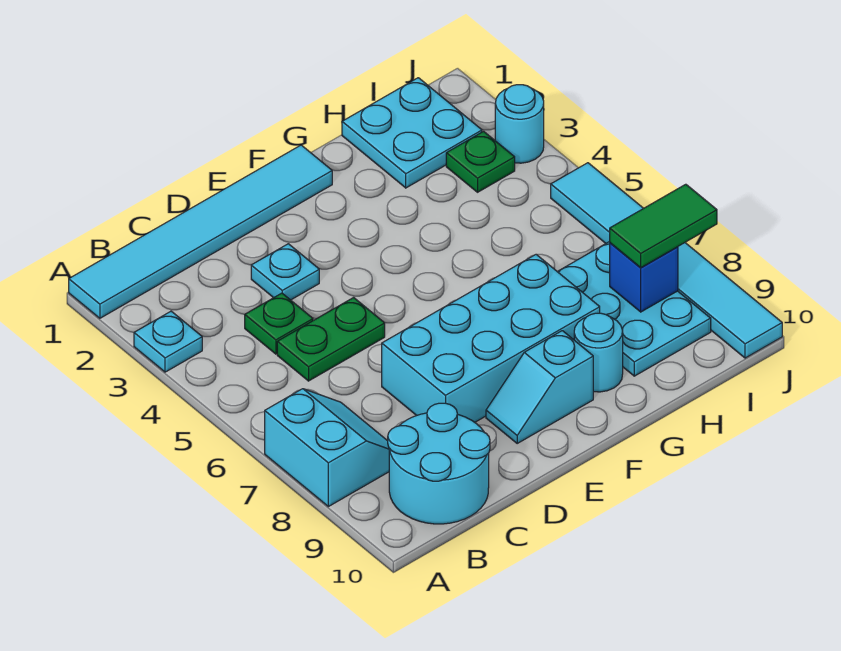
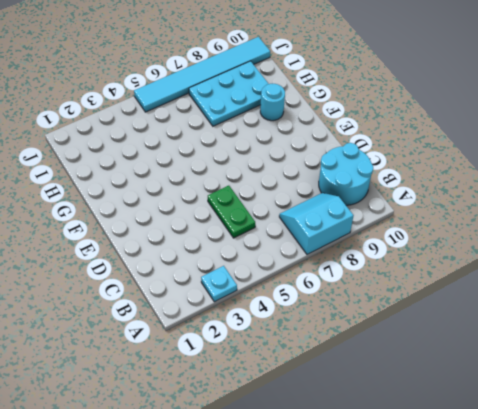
none -> cyan tile A1:F1 level 1
none -> green plate C4 level 1
none -> cyan plate D3 level 1

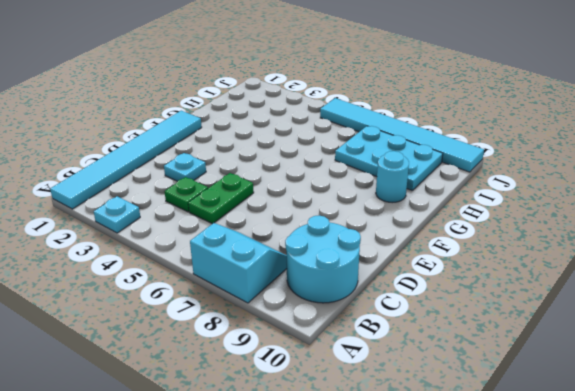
none -> cyan brick D7:G8 level 1
none -> cyan slope E9:F9 level 1 top F
none -> cyan plate H1:I2 level 1

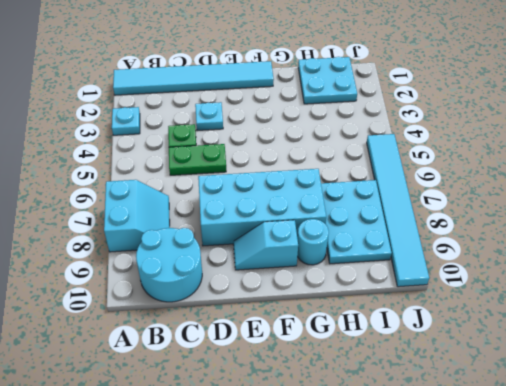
none -> green plate I3 level 1
none -> cyan round brick J3 level 1
none -> blue brick I8 level 2

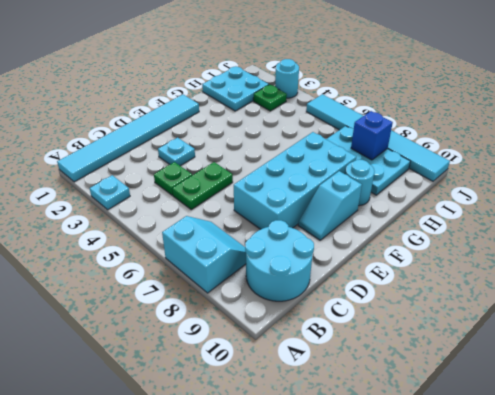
none -> green tile I8:J8 level 3

